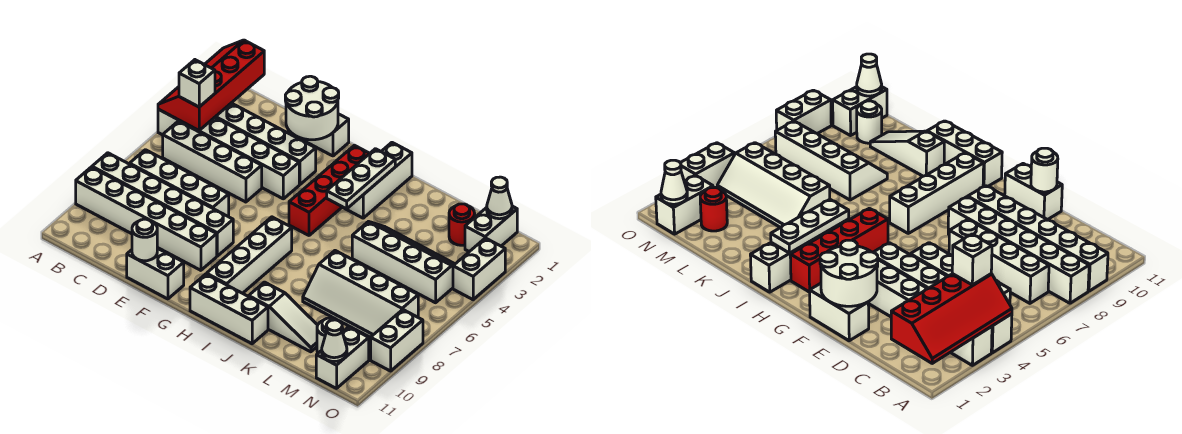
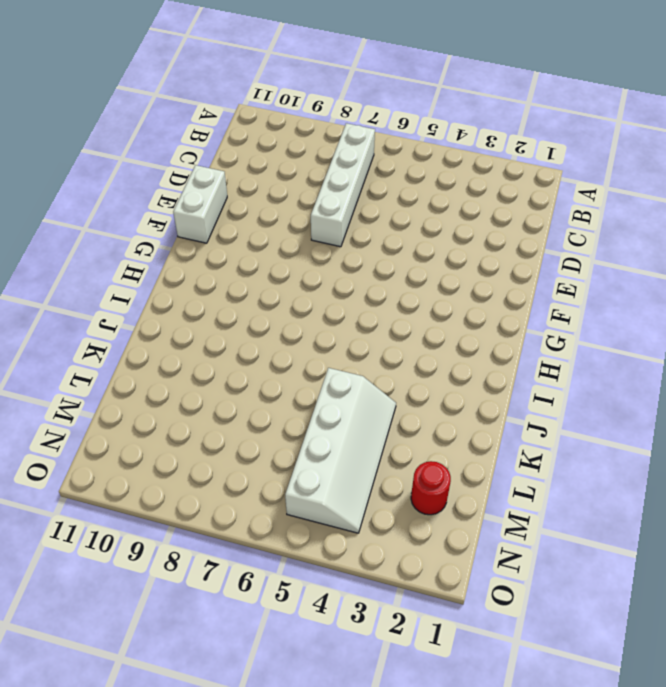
none -> white brick A3:F3 level 1
none -> white brick A4:F4 level 1
none -> white brick A8:F8 level 1

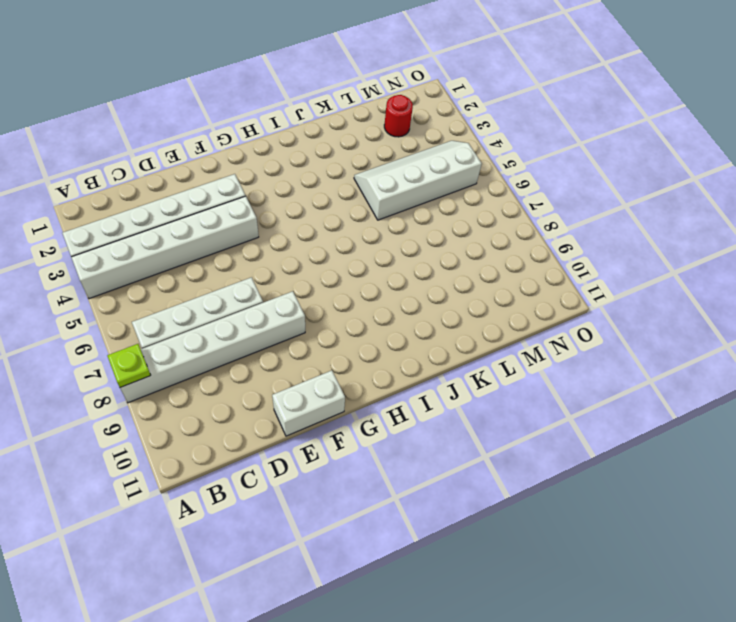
lime plate A8 level 2 -> none
none -> white brick A9:F9 level 1
none -> white brick B5:E5 level 1
none -> white brick E1:F1 level 1

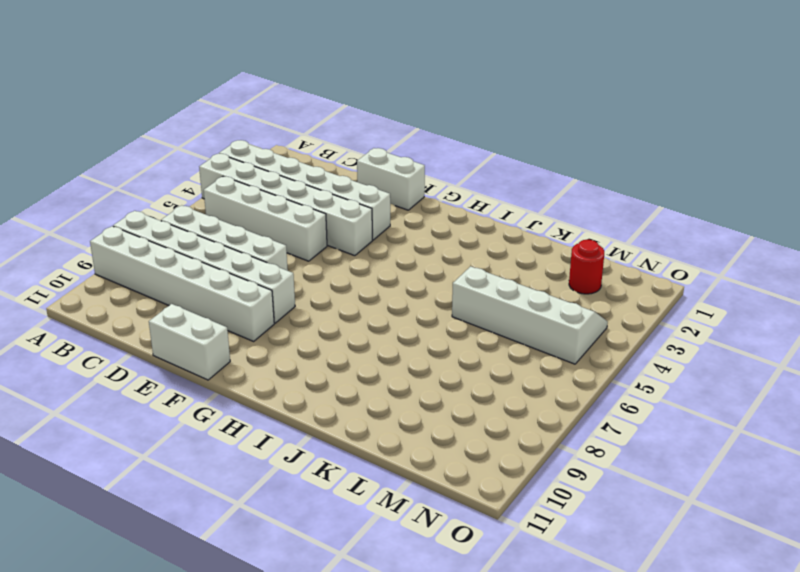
none -> red brick H2:H5 level 1
none -> white brick H7:H10 level 1
none -> white brick H11:J11 level 1

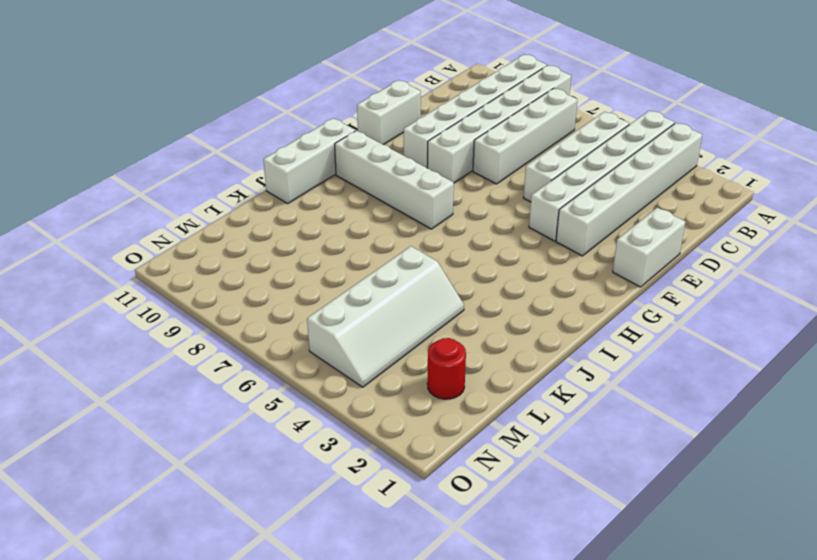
none -> red brick H2:H5 level 1
none -> white brick I1:I3 level 1
none -> white slope J10:L10 level 1 top J

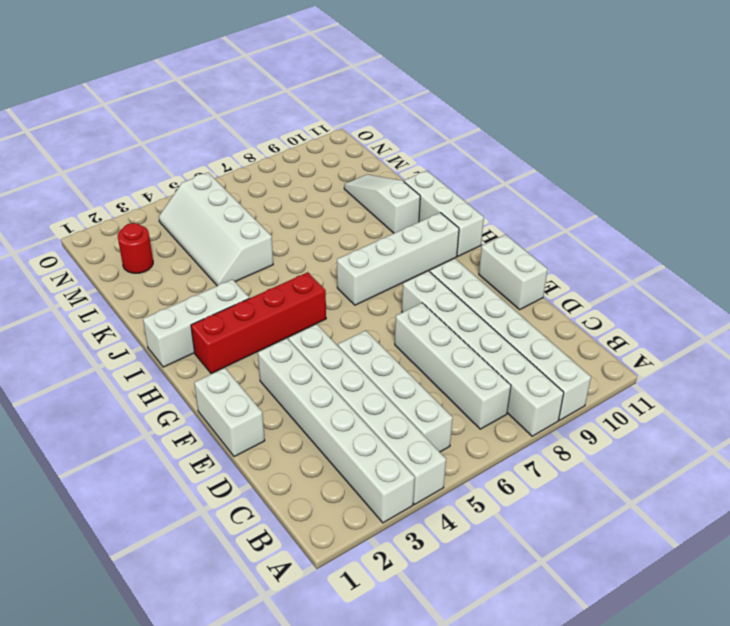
none -> white slope K7:N8 level 1 top 7
none -> white round brick M10 level 1
none -> white brick N1:N2 level 1

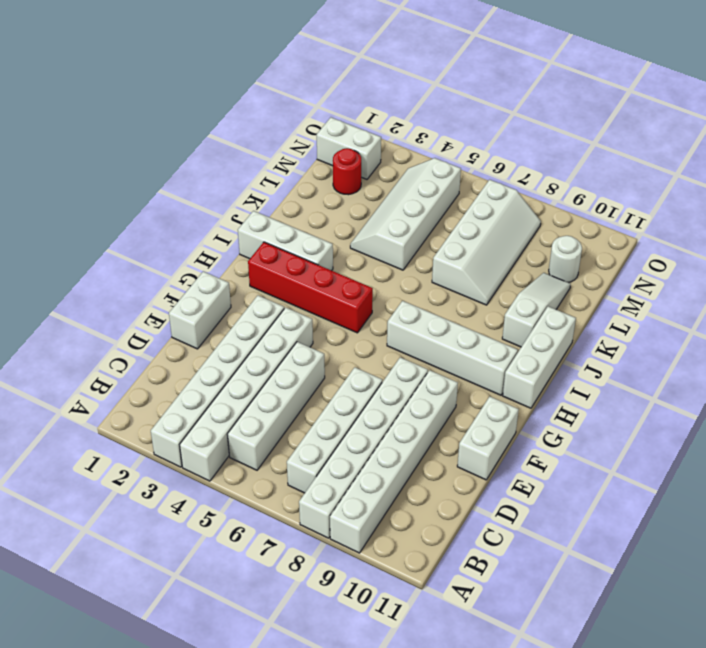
none -> white brick N10:N11 level 1
none -> white brick O3:O4 level 1
none -> white brick O8:O9 level 1

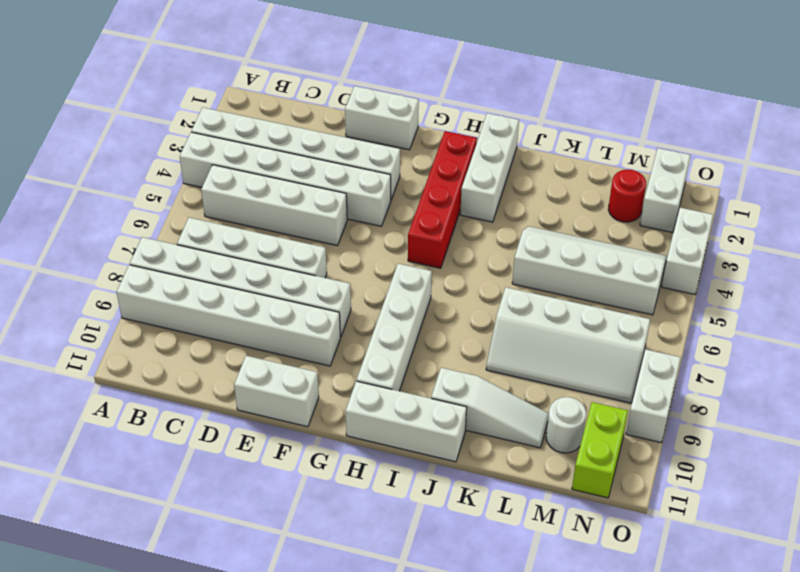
lime brick N10:N11 level 1 -> white brick N10:N11 level 1
none -> red slope A1:B4 level 2 top B
none -> white round brick E1:F2 level 2
none -> white round brick E11 level 2

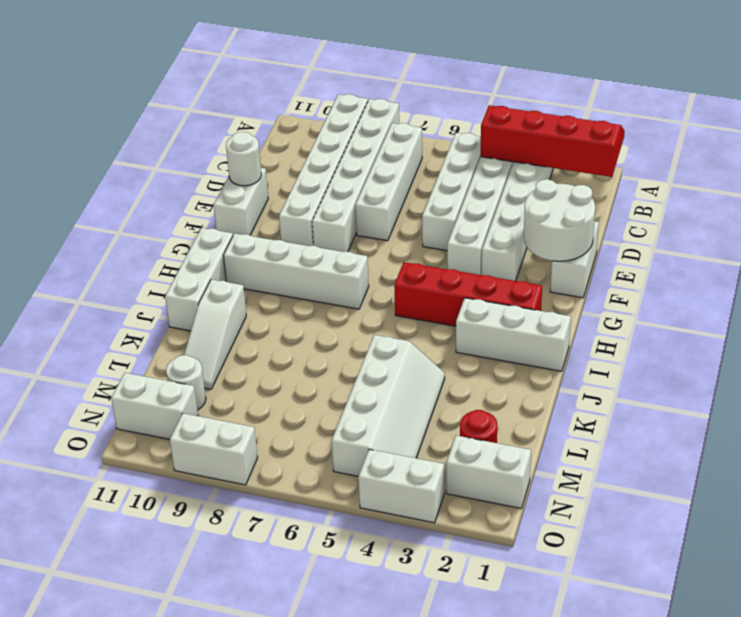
none -> white slope K7:N8 level 1 top 7
none -> white plate I2:I4 level 2
none -> white cone N1 level 2

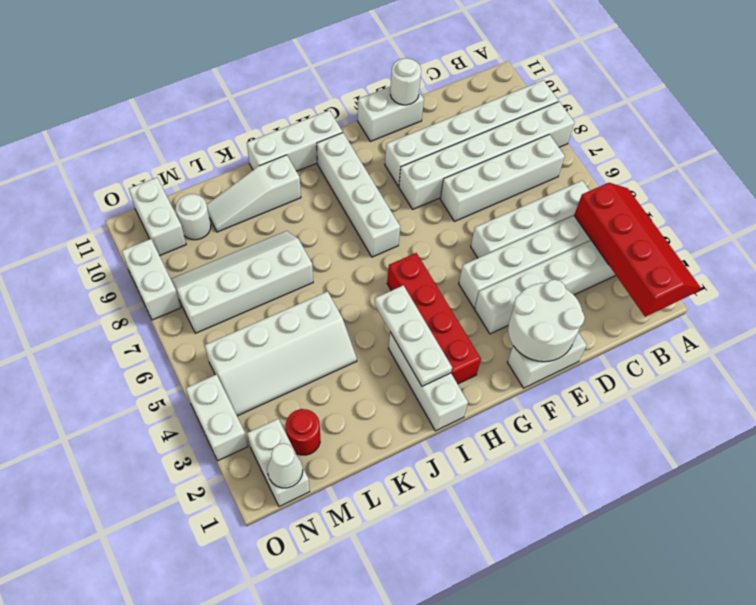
none -> white cone N11 level 2
none -> white brick B4 level 3

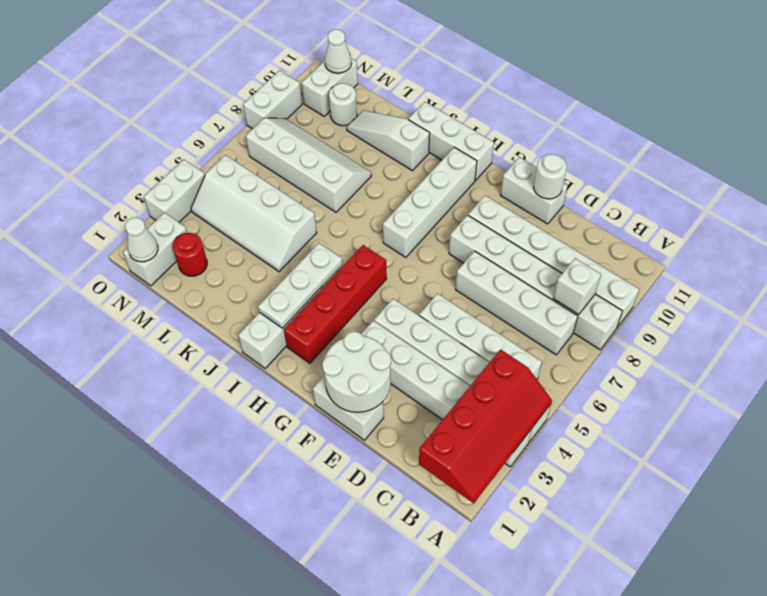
white brick B8 level 2 -> white brick B4 level 3

